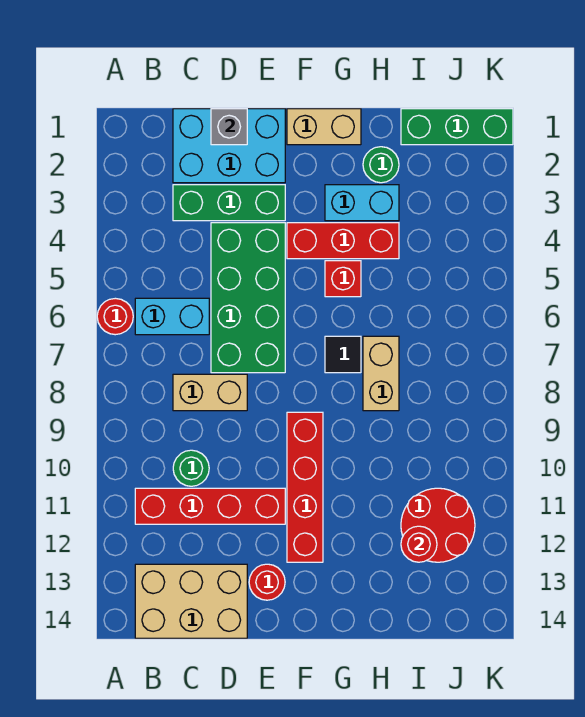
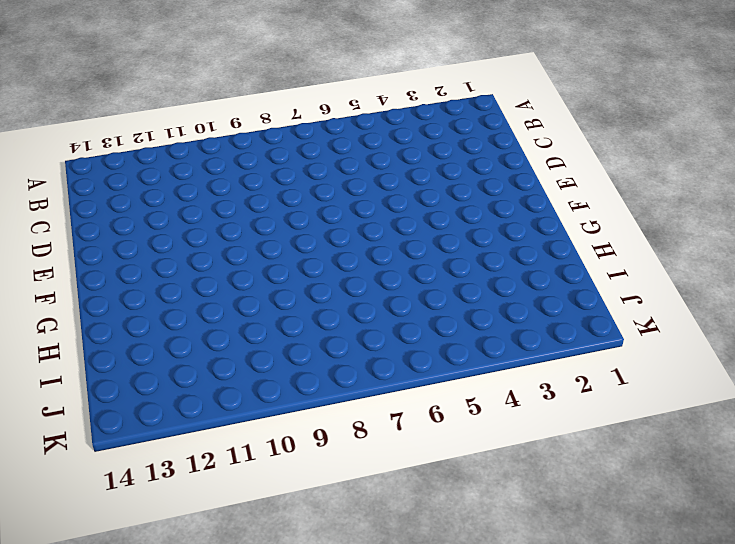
none -> red round brick A6 level 1
none -> cyan brick B6:C6 level 1
none -> red brick B11:E11 level 1

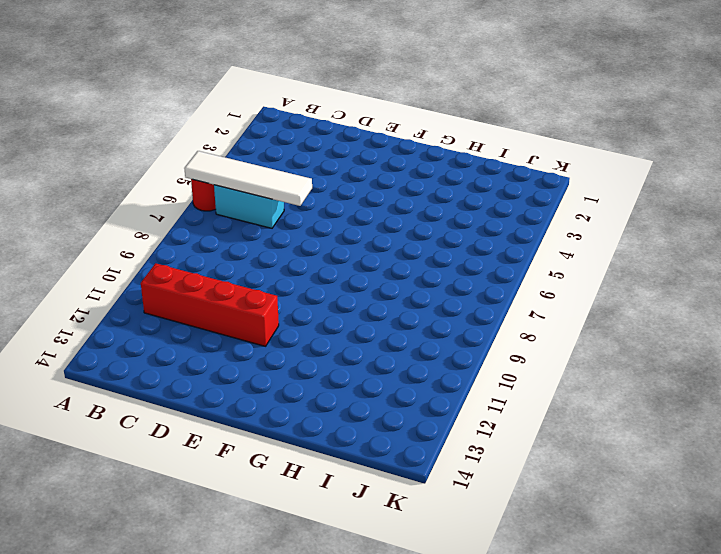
white tile A6:D6 level 2 -> none
none -> tan brick B13:D14 level 1
none -> cyan brick C1:E2 level 1
none -> green brick C3:E3 level 1

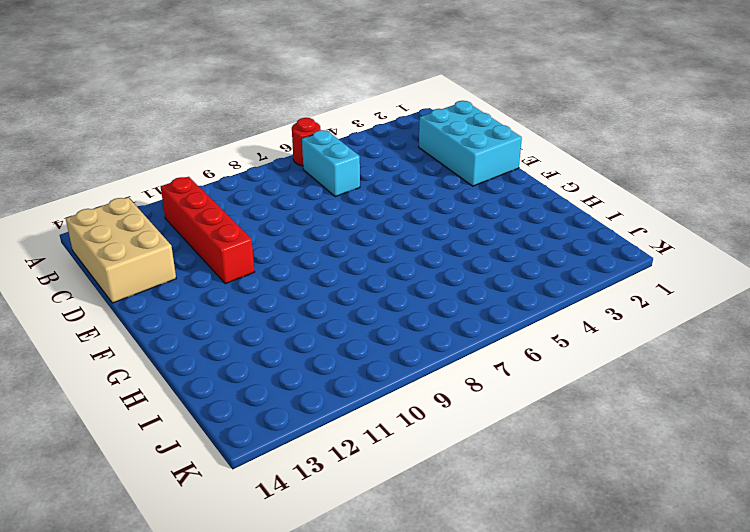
none -> green brick C3:E3 level 1
none -> tan brick C8:D8 level 1
none -> green round brick C10 level 1

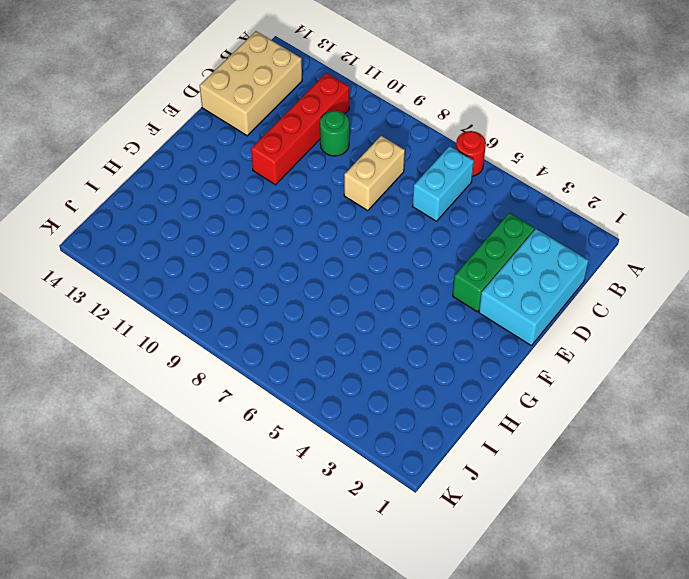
none -> green brick D4:E7 level 1
none -> red round brick E13 level 1
none -> tan brick F1:G1 level 1

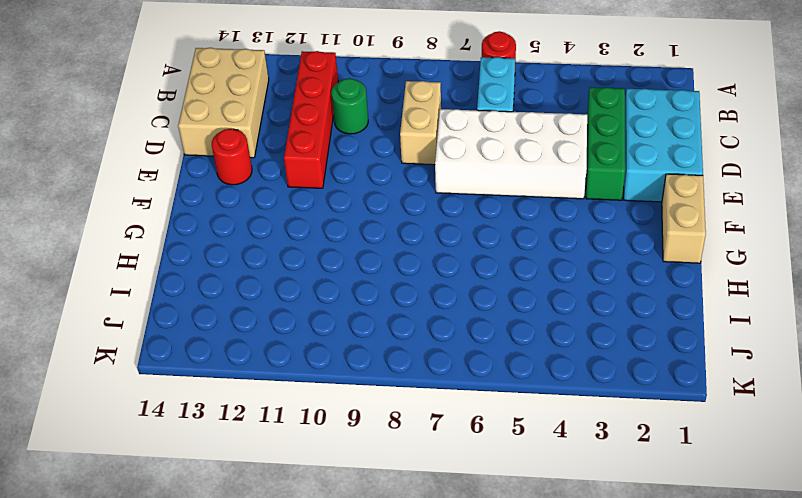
white brick D4:E7 level 1 -> green brick D4:E7 level 1
none -> red brick F4:H4 level 1
none -> red brick F9:F12 level 1
none -> cyan brick G3:H3 level 1

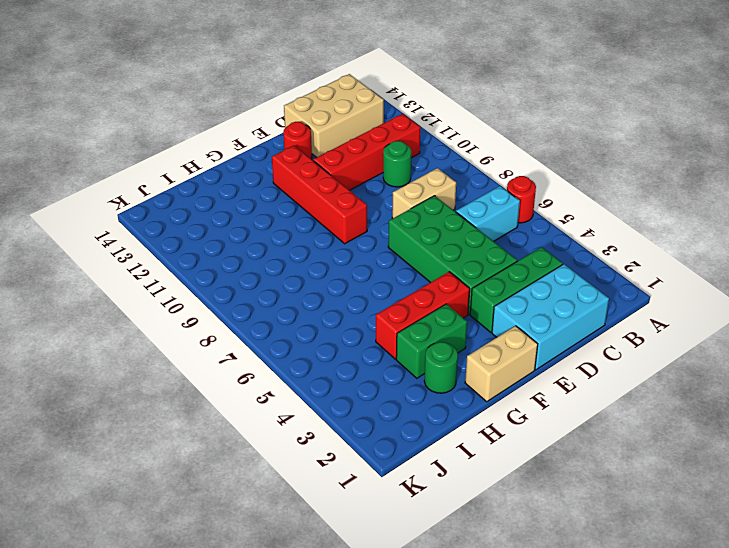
green brick G3:H3 level 1 -> cyan brick G3:H3 level 1
none -> red brick G5 level 1
none -> black tile G7 level 1
none -> tan brick H7:H8 level 1

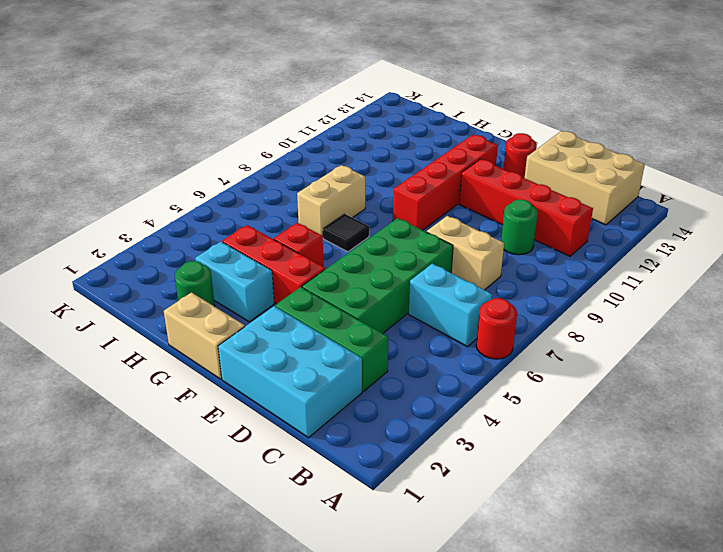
none -> green brick I1:K1 level 1
none -> red round brick I11:J12 level 1
none -> grey brick D1 level 2

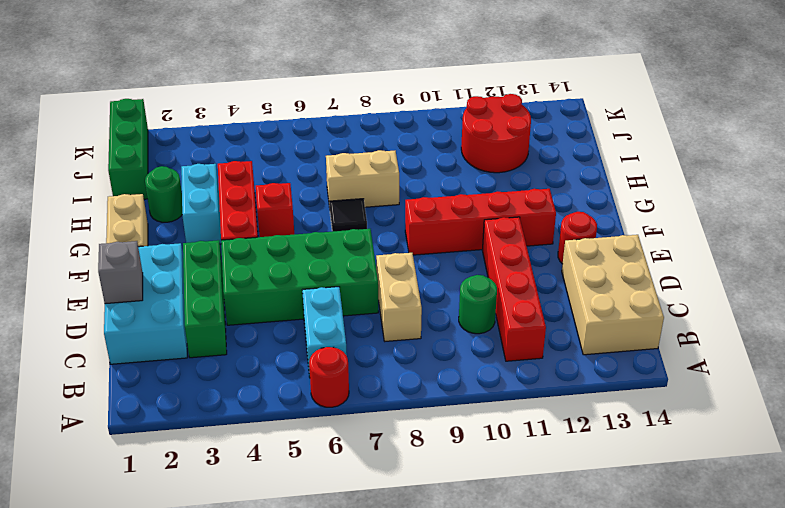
none -> red round brick I12 level 2

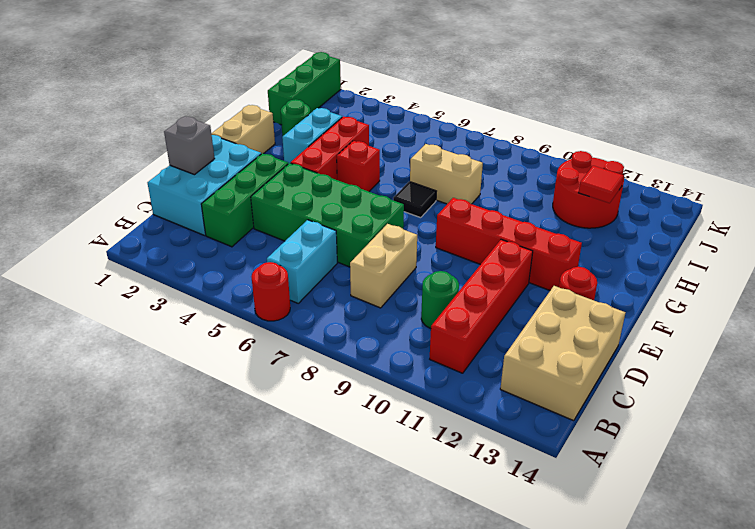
red tile I12 level 2 -> red round brick I12 level 2

